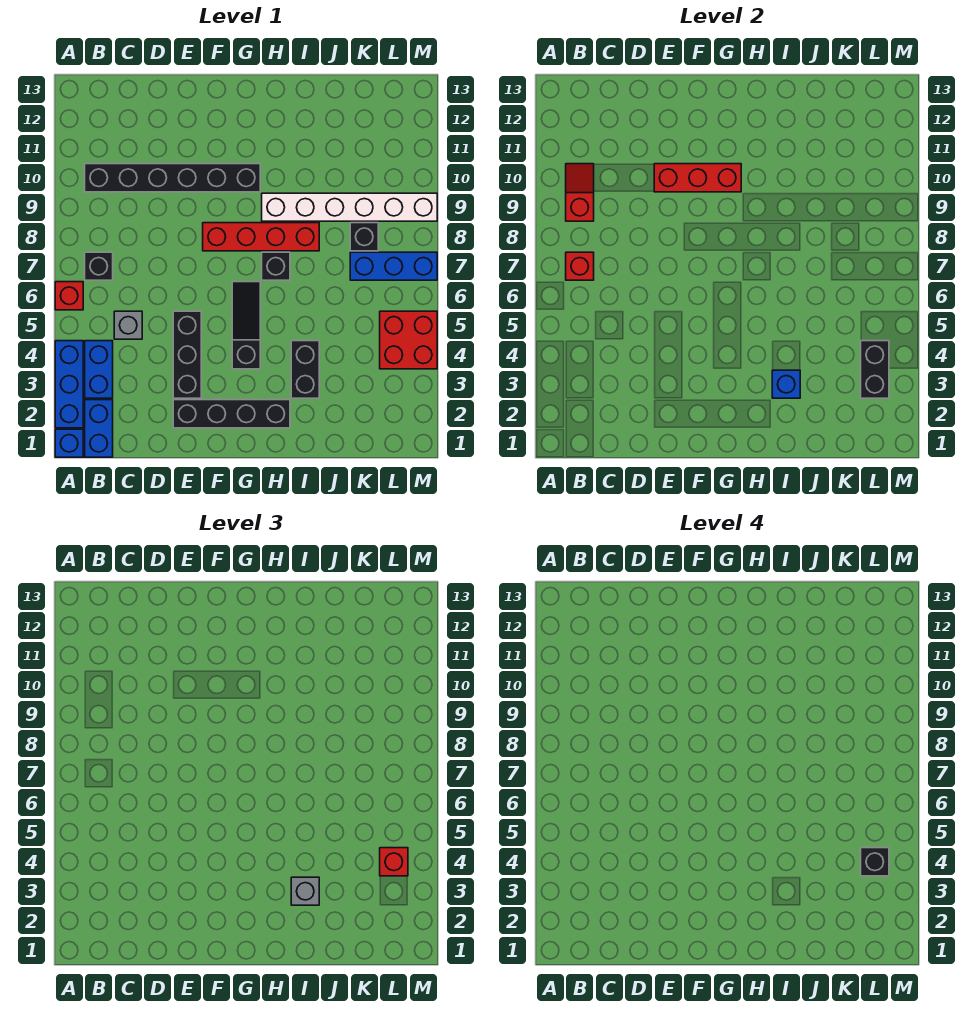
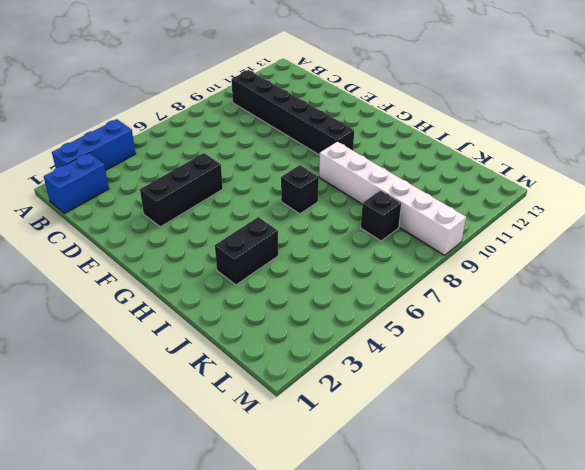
none -> blue brick A1 level 1
none -> red brick A6 level 1
none -> blue brick B3:B4 level 1

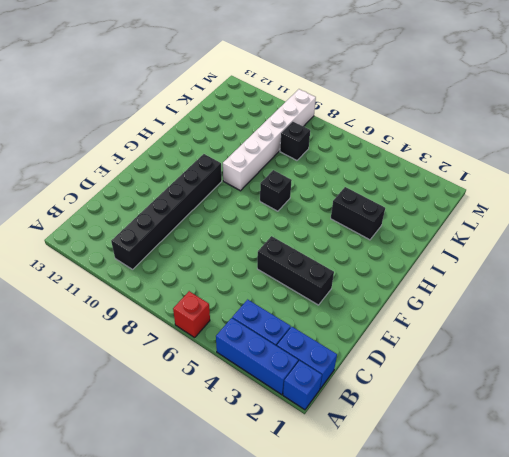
none -> black brick B7 level 1
none -> grey brick C5 level 1
none -> black brick E2:H2 level 1

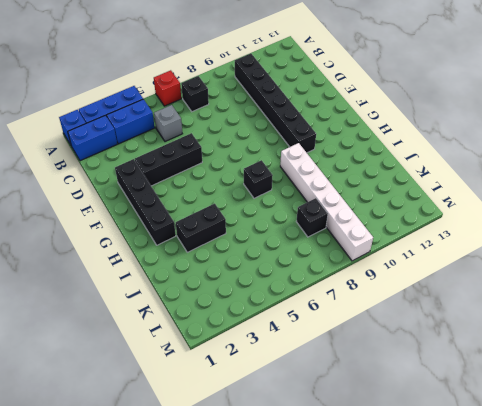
none -> red brick F8:I8 level 1
none -> black slope G4:G6 level 1 top 4
none -> blue brick K7:M7 level 1

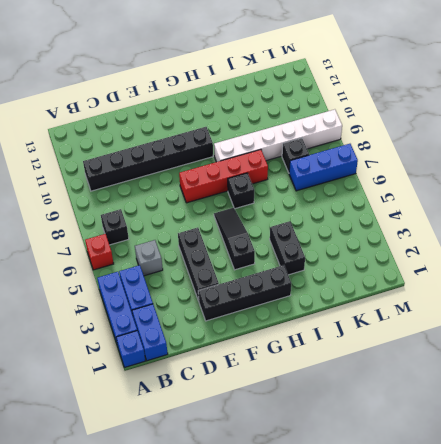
none -> red brick L4:M5 level 1
none -> red brick B7 level 2
none -> red slope B9:B10 level 2 top 9

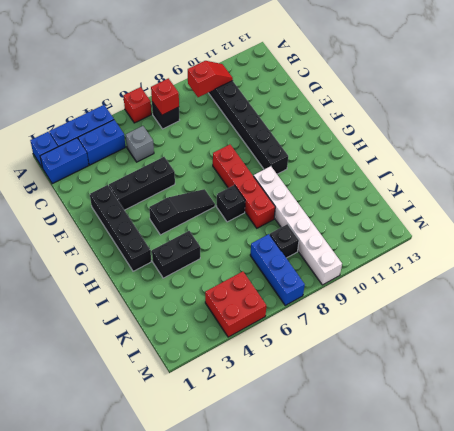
none -> red brick E10:G10 level 2
none -> blue brick I3 level 2
none -> black brick L3:L4 level 2

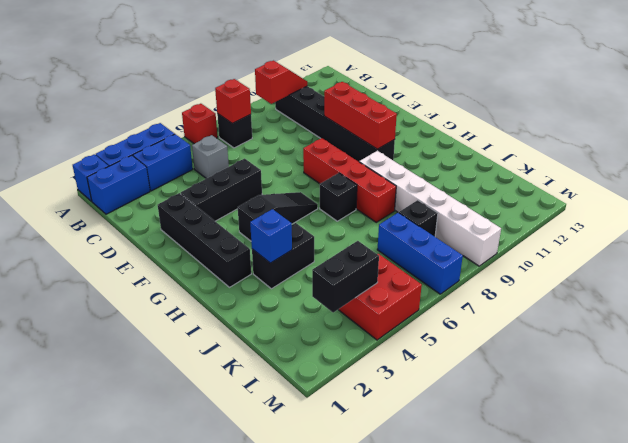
none -> grey brick I3 level 3
none -> red brick L4 level 3
none -> black brick L4 level 4

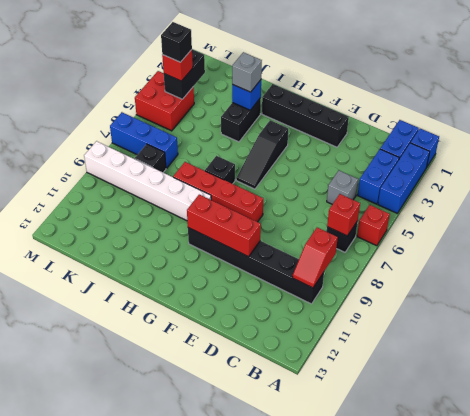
none -> black brick E3:E5 level 1

